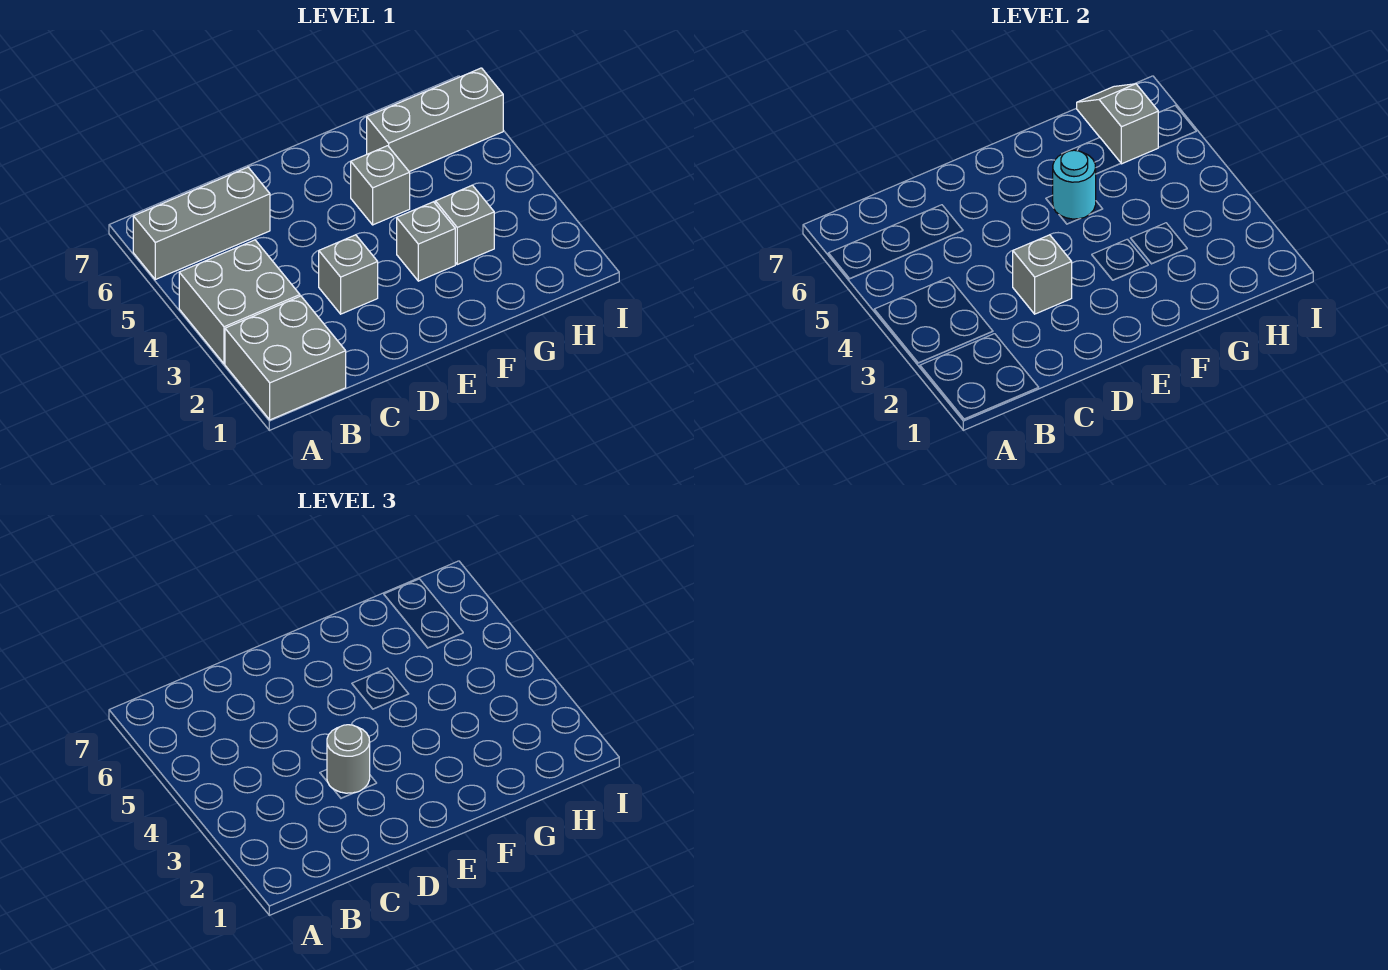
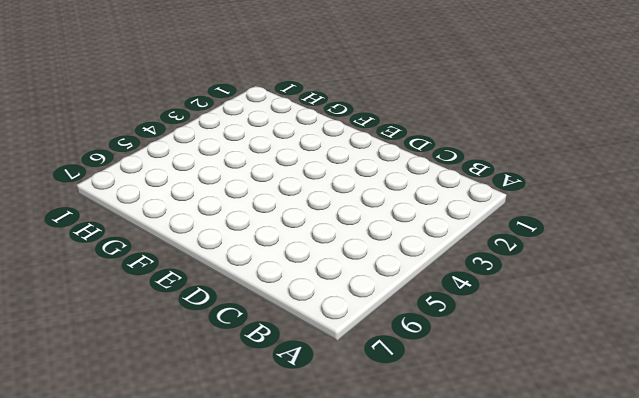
none -> grey brick A1:B2 level 1
none -> grey brick A3:B4 level 1
none -> grey brick A6:C6 level 1

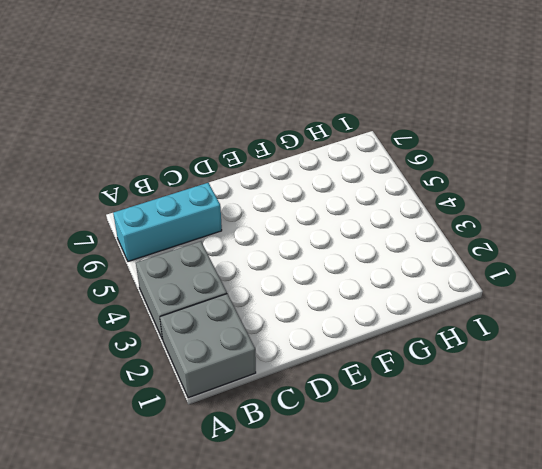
cyan brick A6:C6 level 1 -> grey brick A6:C6 level 1
none -> grey brick D3 level 1
none -> grey brick F3 level 1
none -> grey brick F5 level 1

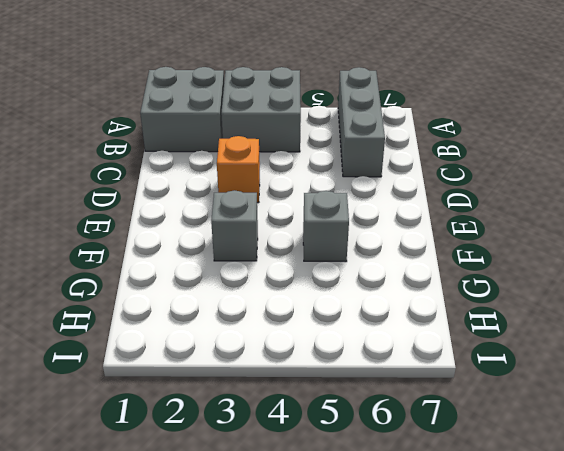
orange brick D3 level 1 -> grey brick D3 level 1
none -> grey brick G3 level 1
none -> grey brick G6:I6 level 1
none -> grey brick D3 level 2

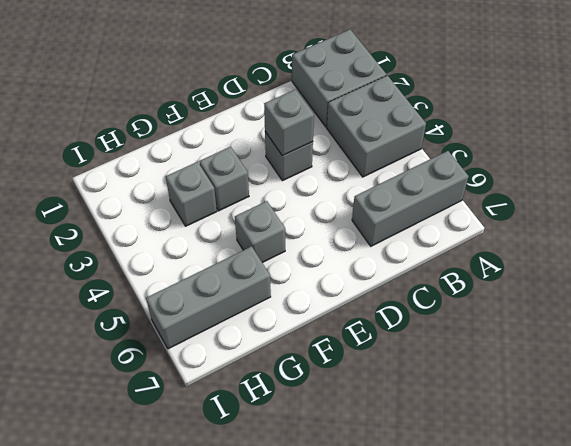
none -> cyan round brick F5 level 2
none -> grey slope H6:H7 level 2 top 6
none -> grey round brick D3 level 3

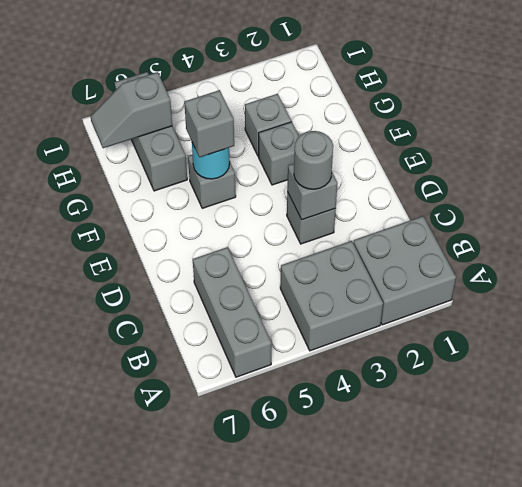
grey brick F5 level 3 -> none

